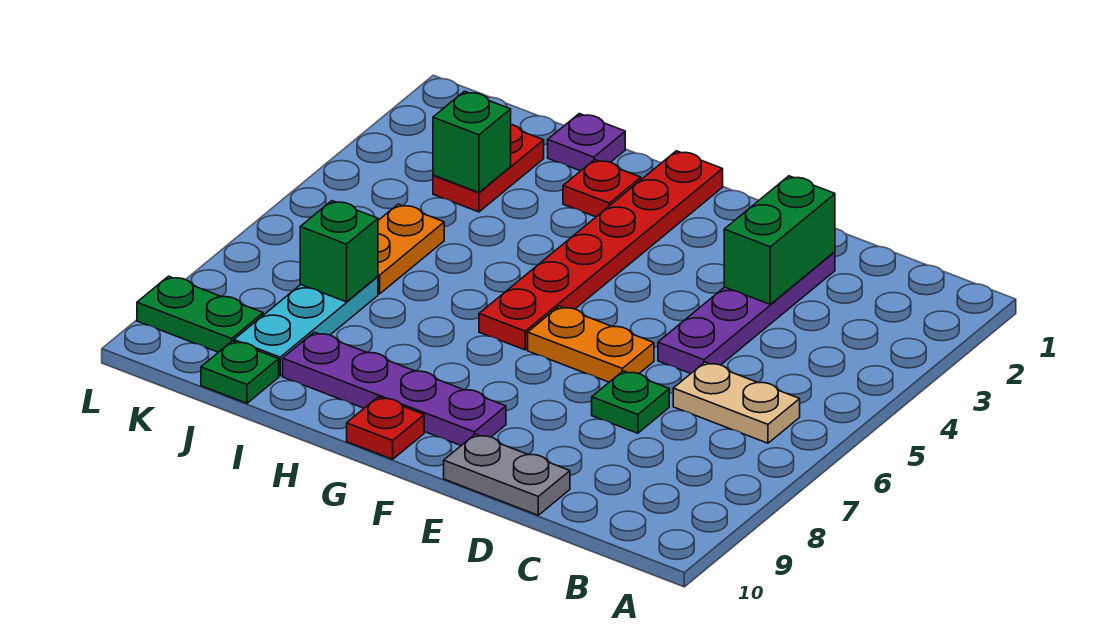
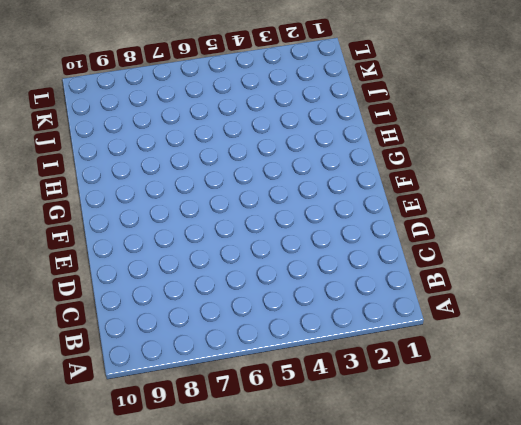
none -> tan plate B6:C6 level 1
none -> purple plate D2:D5 level 1
none -> green plate D7 level 1

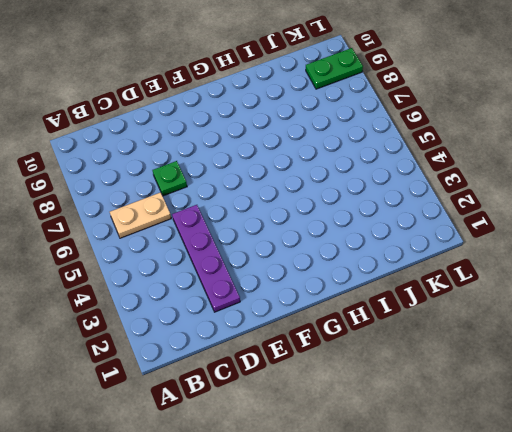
none -> grey plate D10:E10 level 1
none -> orange plate E6:F6 level 1
none -> purple plate F9:I9 level 1

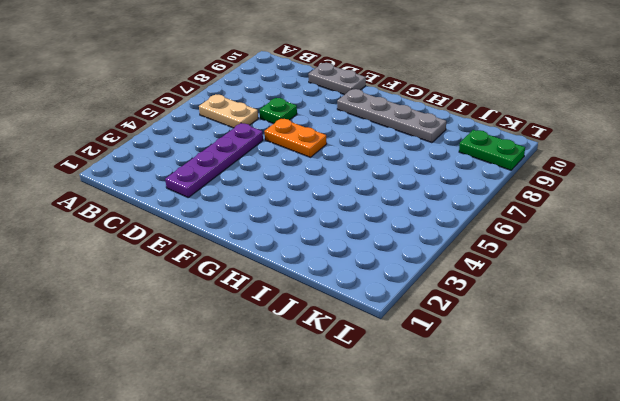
grey plate F9:I9 level 1 -> purple plate F9:I9 level 1
none -> red plate G1:G6 level 1
none -> red plate G10 level 1
none -> red plate H2 level 1

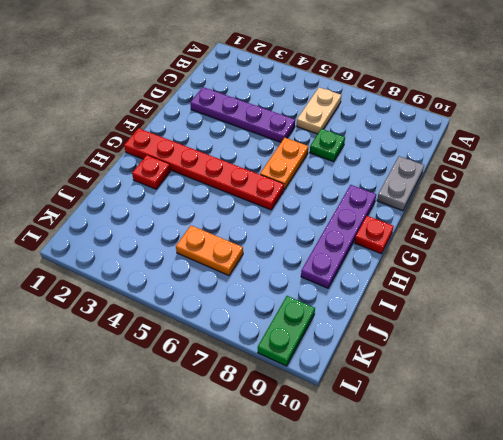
none -> purple plate I1 level 1
none -> red plate J2:J3 level 1
none -> cyan plate J7:J9 level 1

